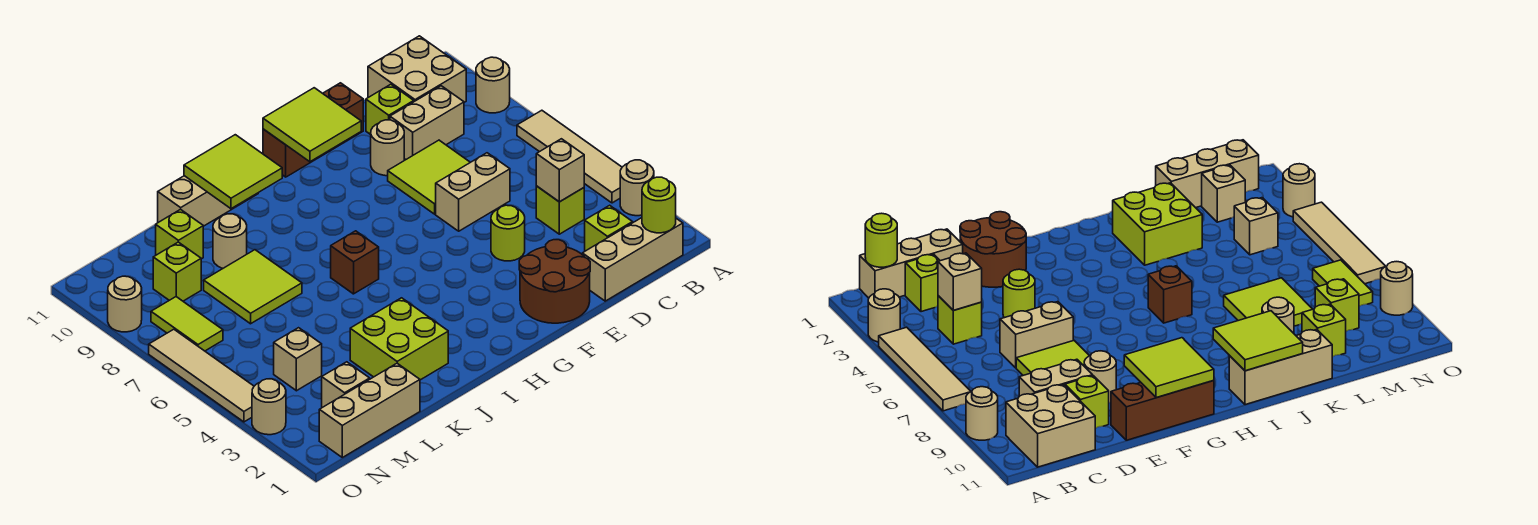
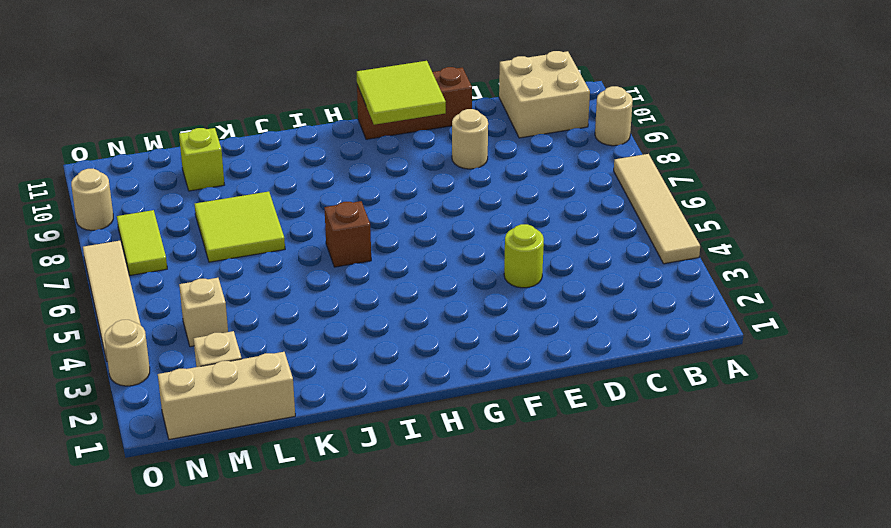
none -> tan round brick A3 level 1
none -> tan brick B1:D1 level 1
none -> lime brick C2 level 1
none -> lime brick C4 level 1

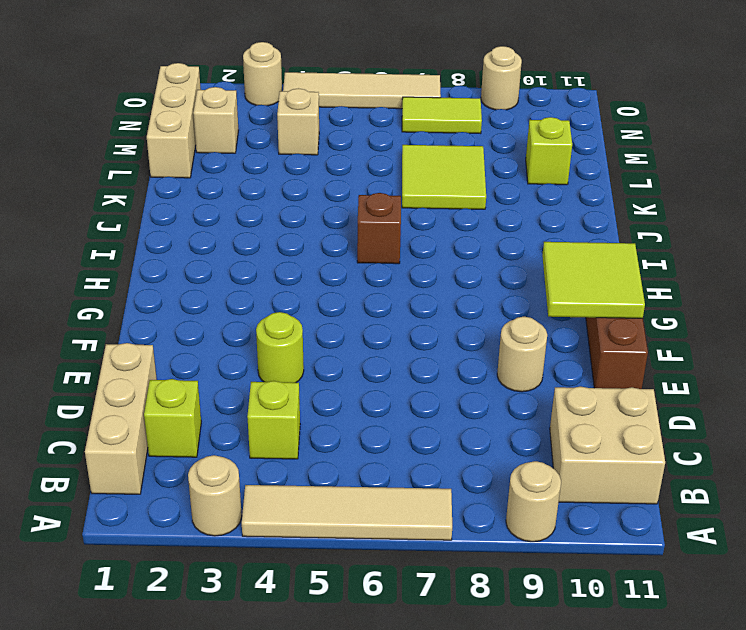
none -> tan brick C9:D9 level 1
none -> tan brick D6:E6 level 1
none -> lime tile D7:E8 level 1
none -> lime brick D10 level 1

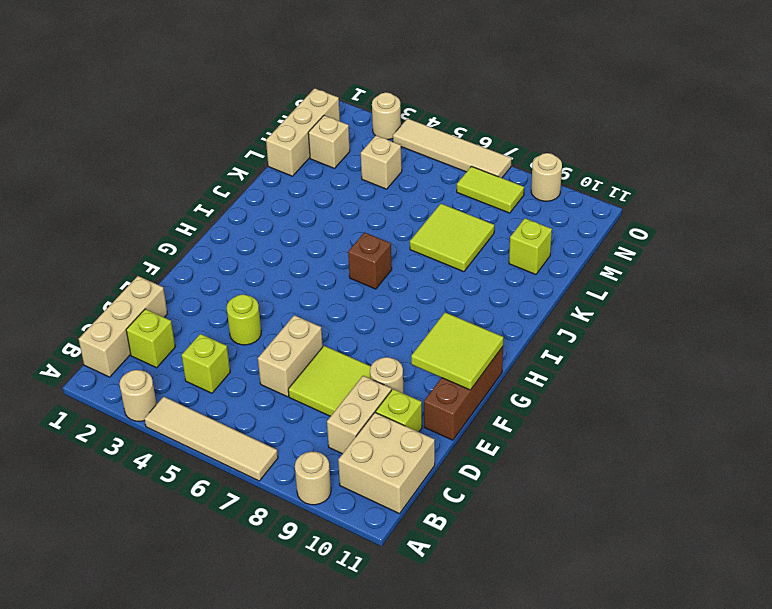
none -> brown round brick E1:F2 level 1
none -> tan brick I11:K11 level 1
none -> lime brick J2:K3 level 1
none -> tan round brick K9 level 1

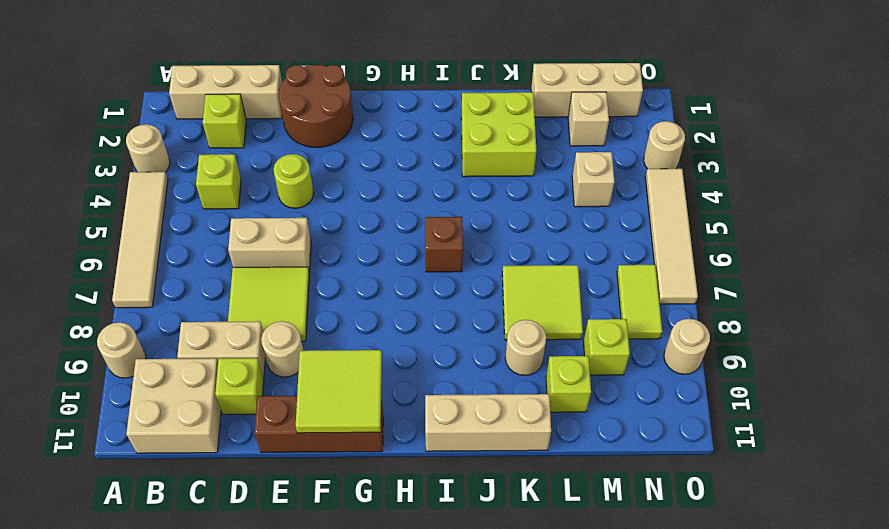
none -> lime round brick B1 level 2
none -> tan brick C4 level 2
none -> lime tile I10:J11 level 2

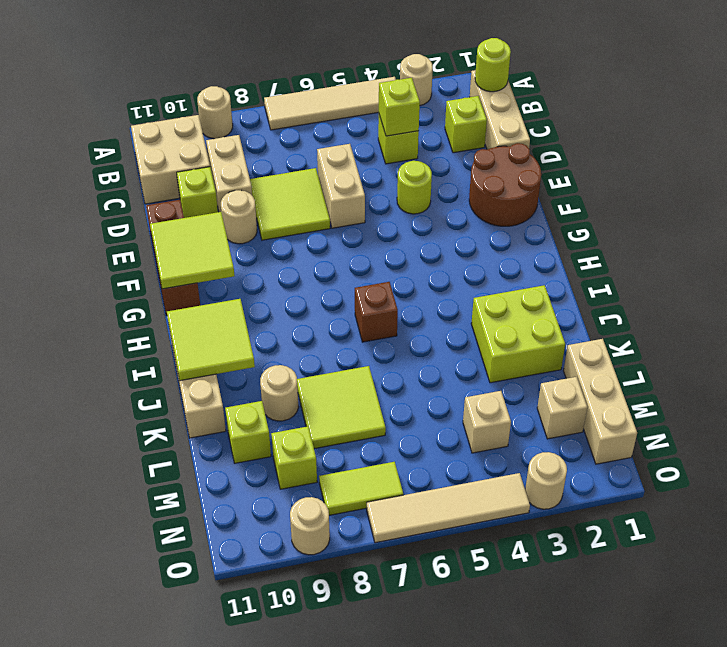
lime brick C4 level 2 -> tan brick C4 level 2

